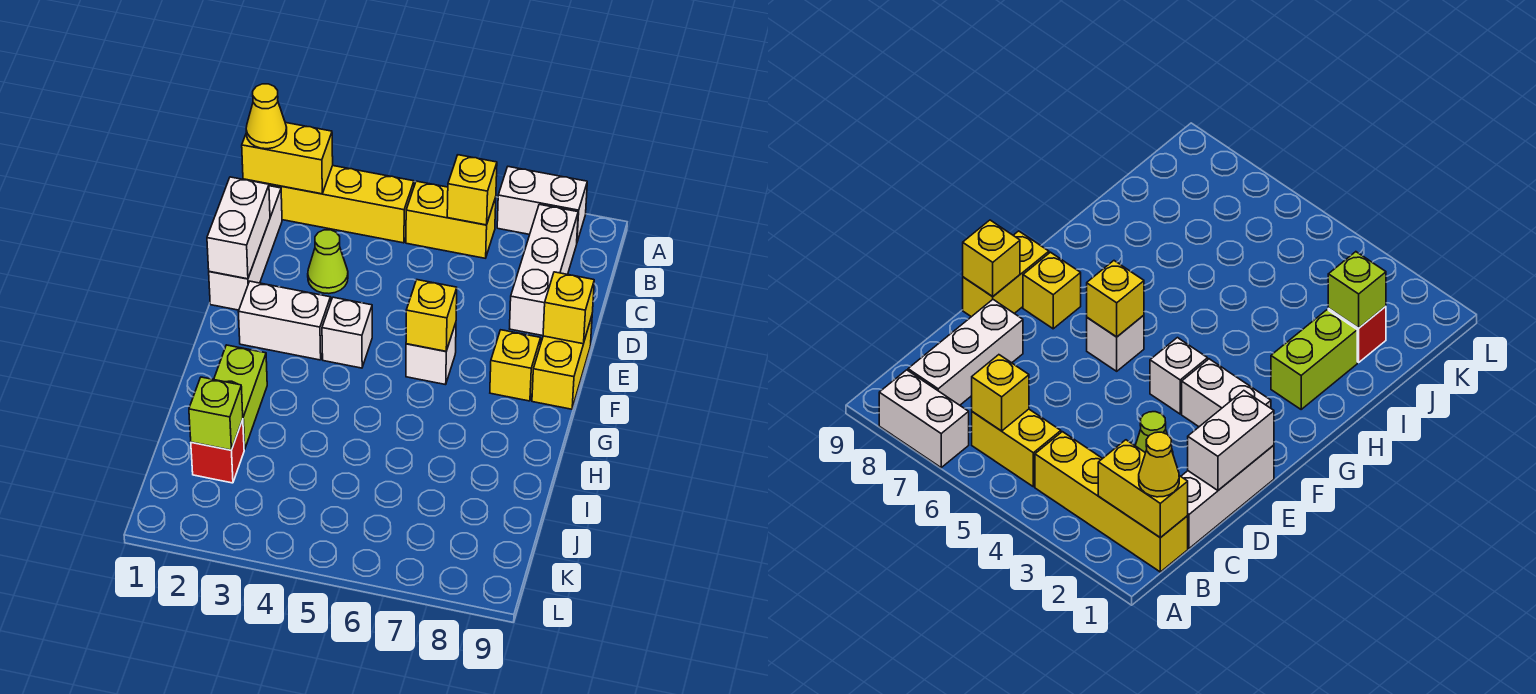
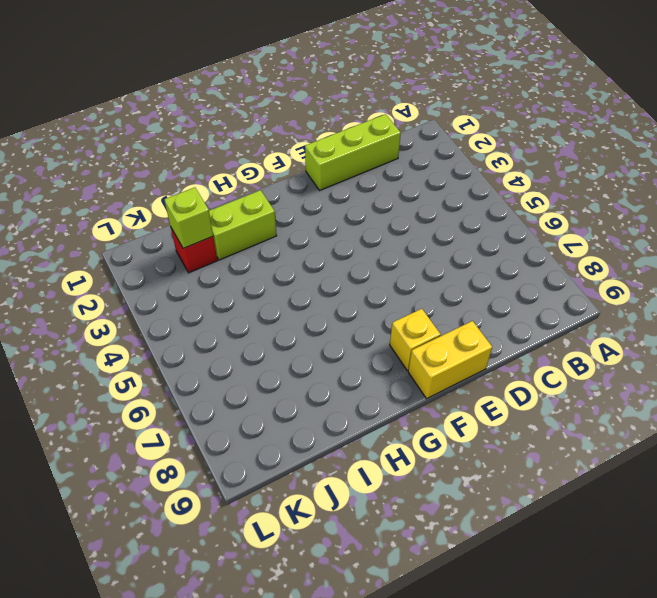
lime brick C1:E1 level 1 -> white brick C1:E1 level 1
none -> white brick A7:A8 level 1
none -> yellow brick B1:B4 level 1
none -> yellow brick B5:B6 level 1

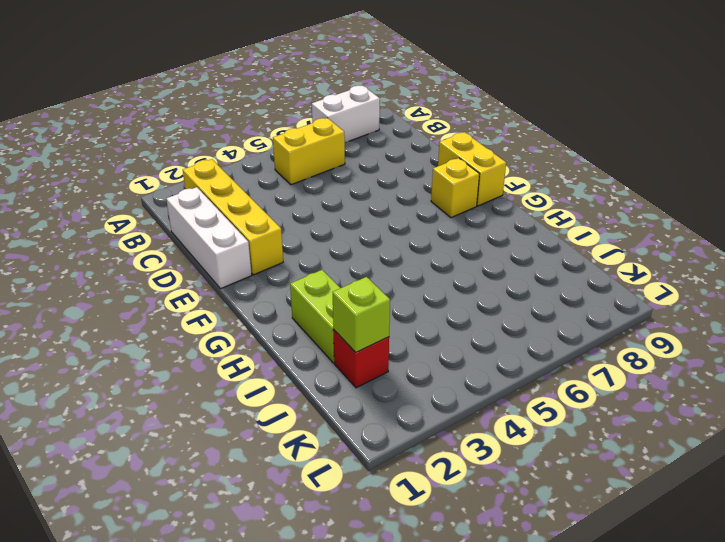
yellow brick B2:E2 level 1 -> yellow brick B1:B4 level 1
none -> white brick B8:D8 level 1
none -> lime cone D3 level 1
none -> white brick F2:F3 level 1

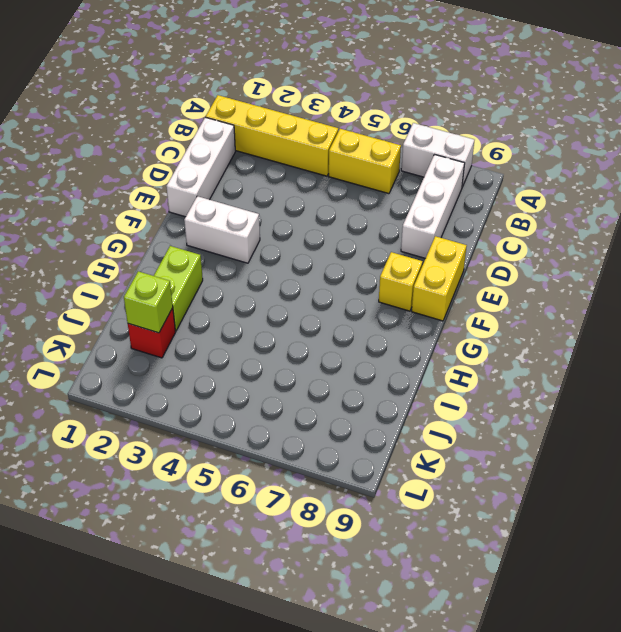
none -> lime cone D3 level 1
none -> white brick F4 level 1
none -> white brick F6 level 1

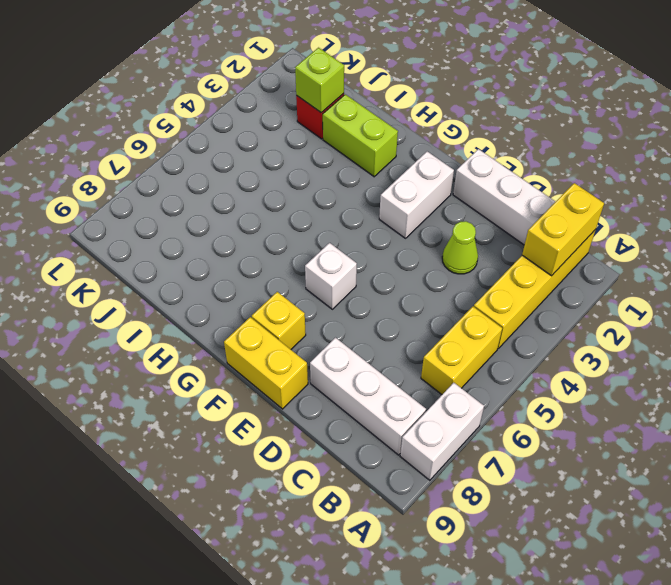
none -> white brick F4 level 1
none -> yellow brick B6 level 2
none -> white brick D1:E1 level 2

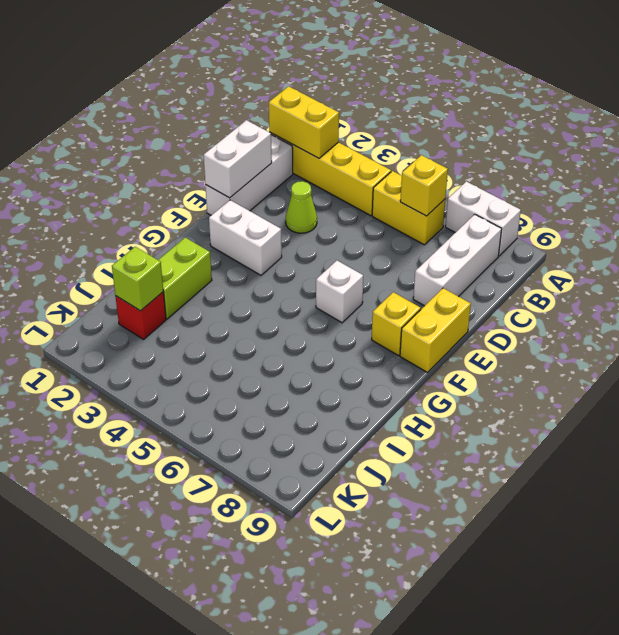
none -> white brick F4 level 1
none -> yellow brick E9 level 2
none -> yellow brick F6 level 2

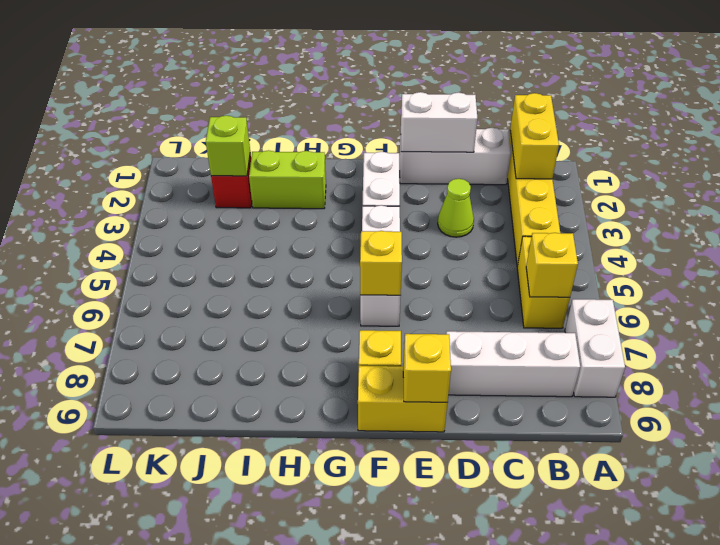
none -> yellow cone B1 level 3

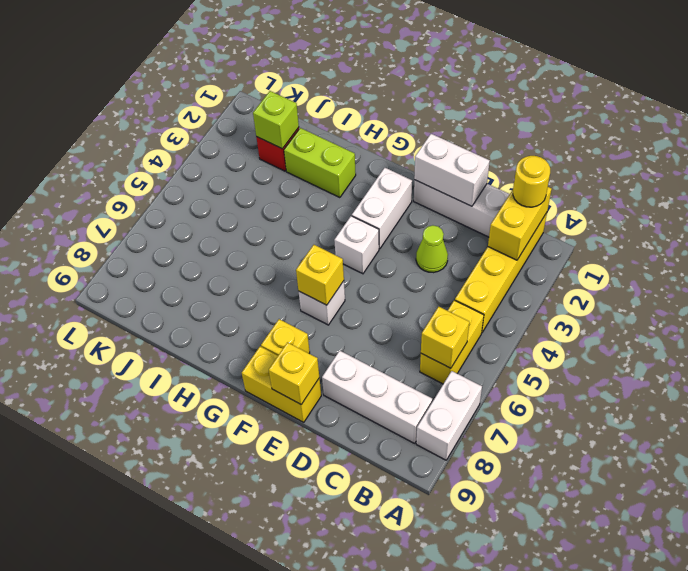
yellow round brick B1 level 3 -> yellow cone B1 level 3

